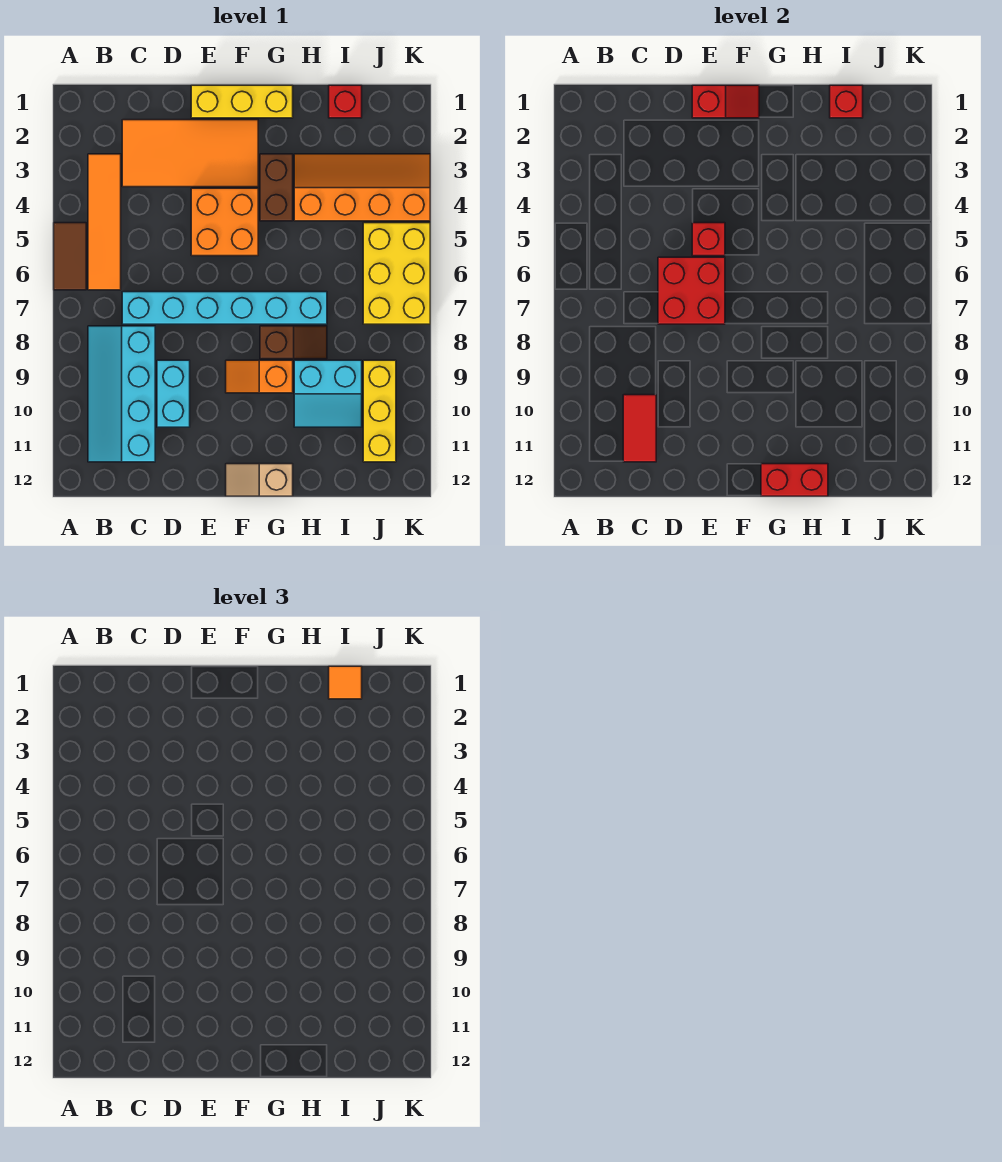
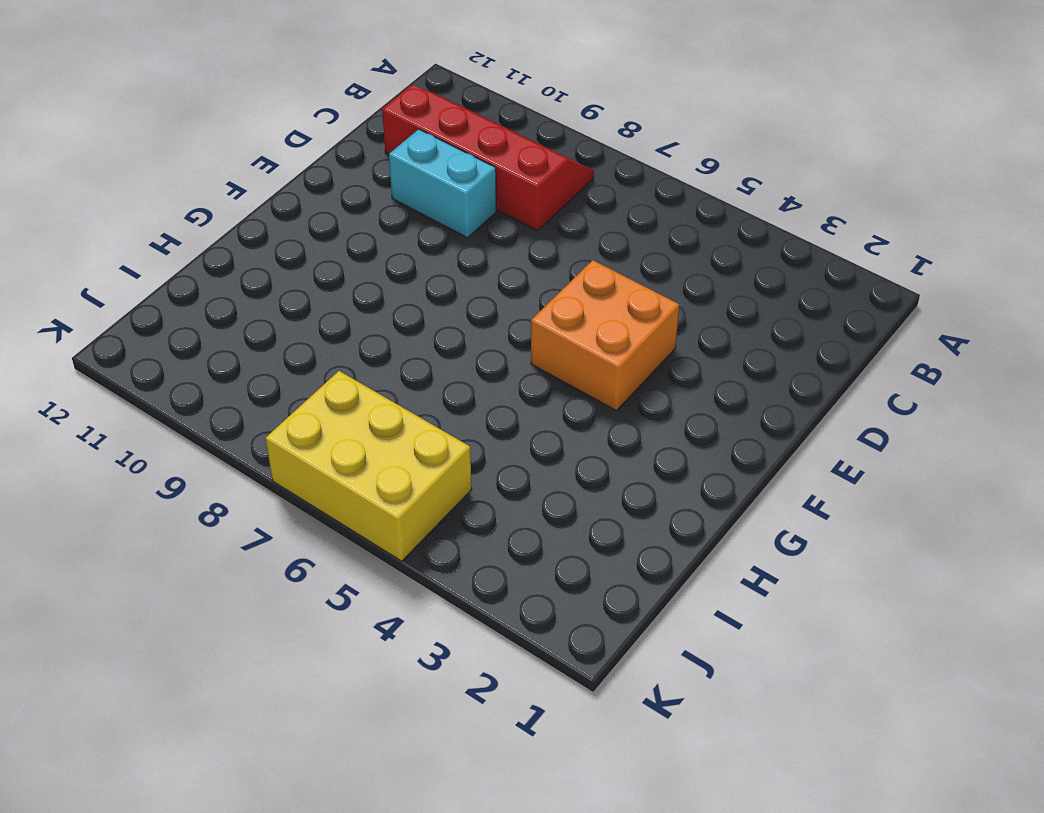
red slope B8:C11 level 1 top C -> cyan slope B8:C11 level 1 top C
none -> brown tile A5:A6 level 1
none -> orange tile B3:B6 level 1
none -> orange tile C2:F3 level 1

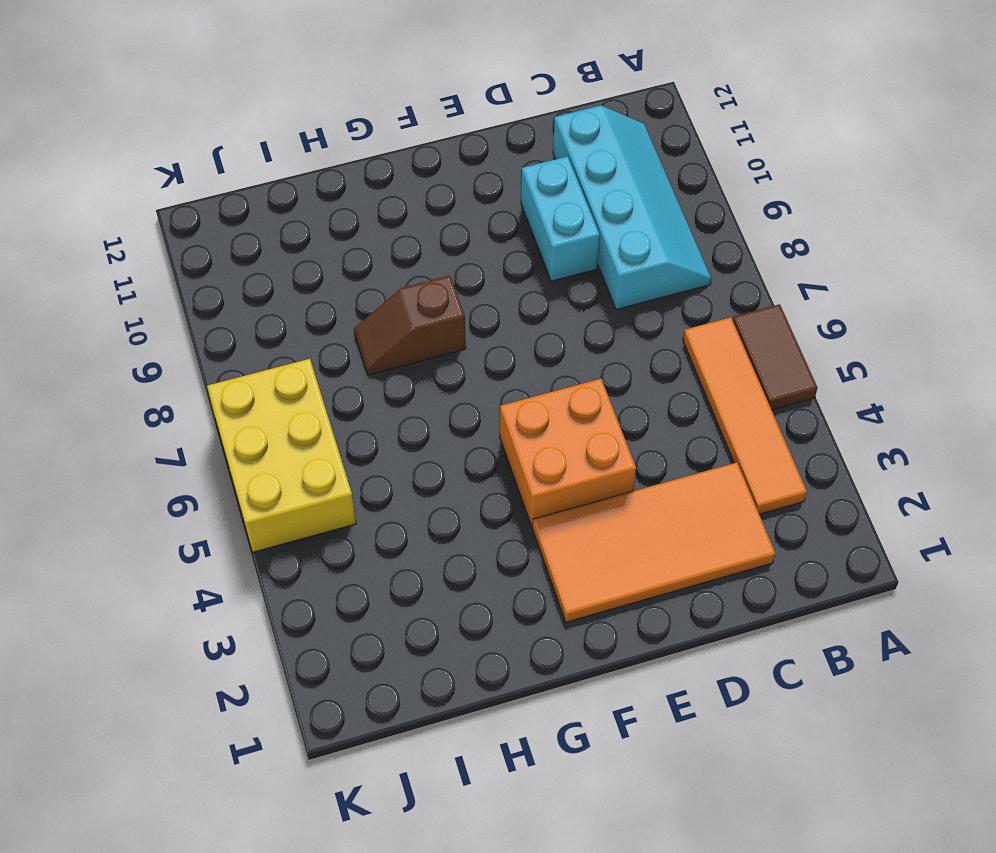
none -> cyan brick C7:H7 level 1
none -> yellow brick E1:G1 level 1
none -> orange slope F9:G9 level 1 top G

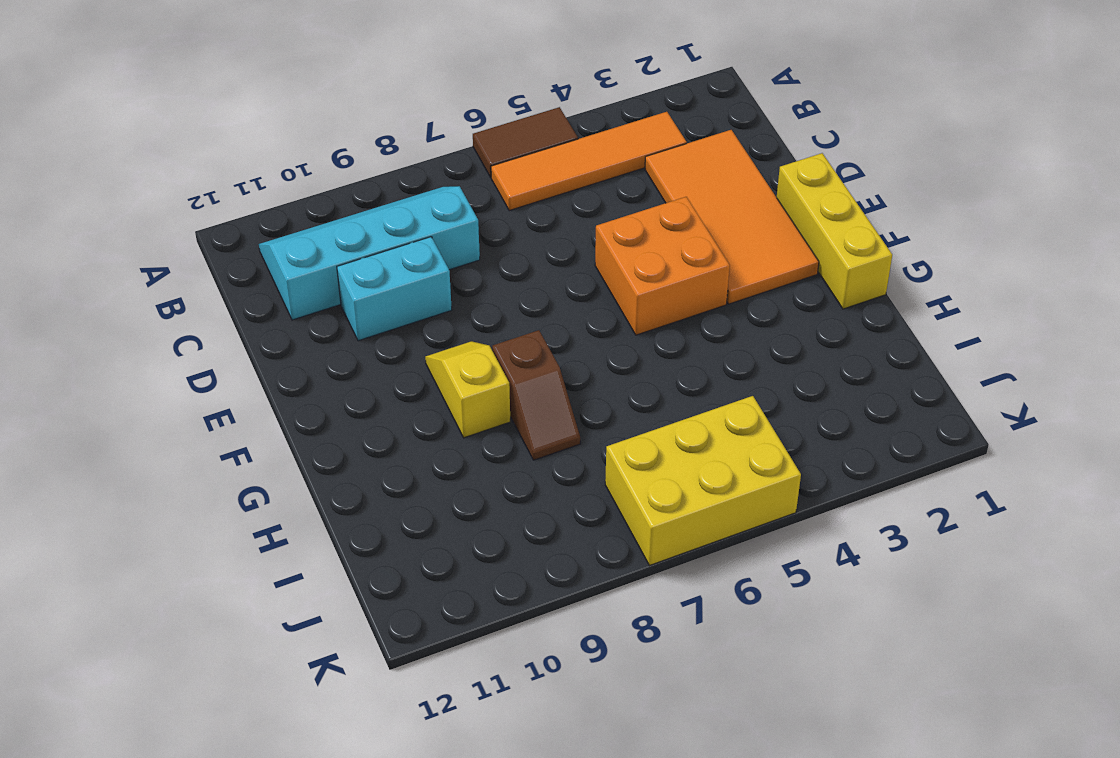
yellow slope F9:G9 level 1 top G -> orange slope F9:G9 level 1 top G
none -> cyan brick C7:H7 level 1
none -> tan slope F12:G12 level 1 top G
none -> brown brick G3:G4 level 1

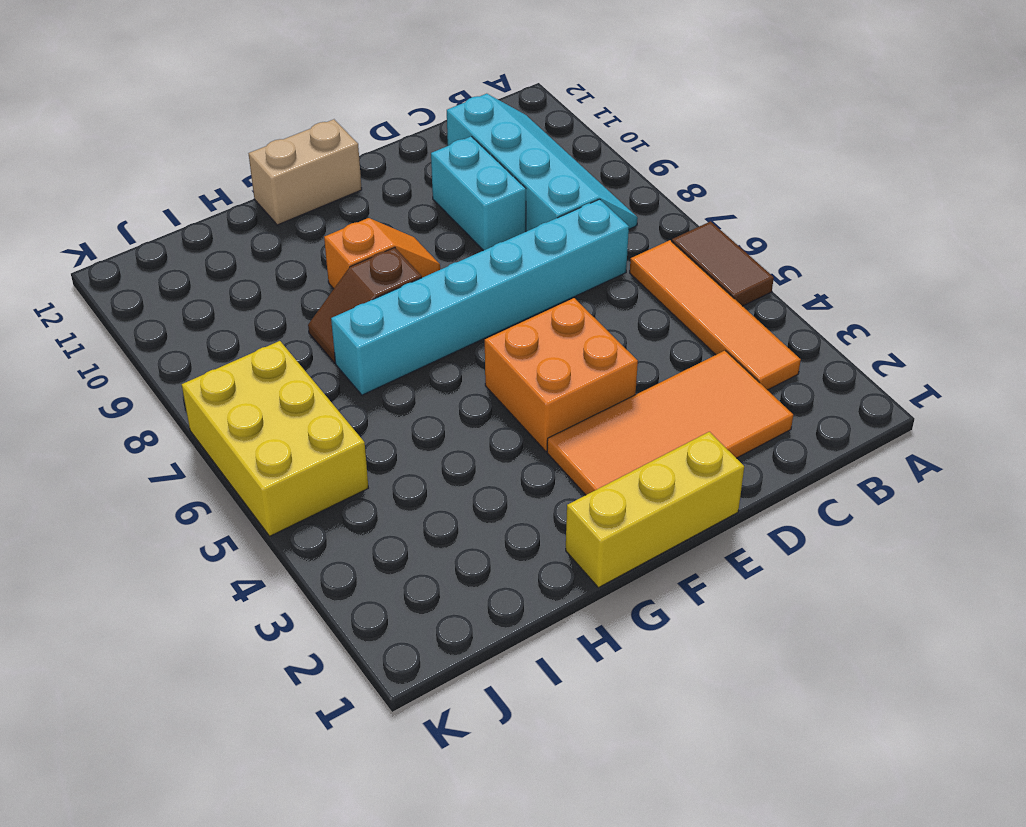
tan brick F12:G12 level 1 -> tan slope F12:G12 level 1 top G
none -> brown brick G3:G4 level 1
none -> orange slope H3:K4 level 1 top 4
none -> cyan slope H9:I10 level 1 top 9

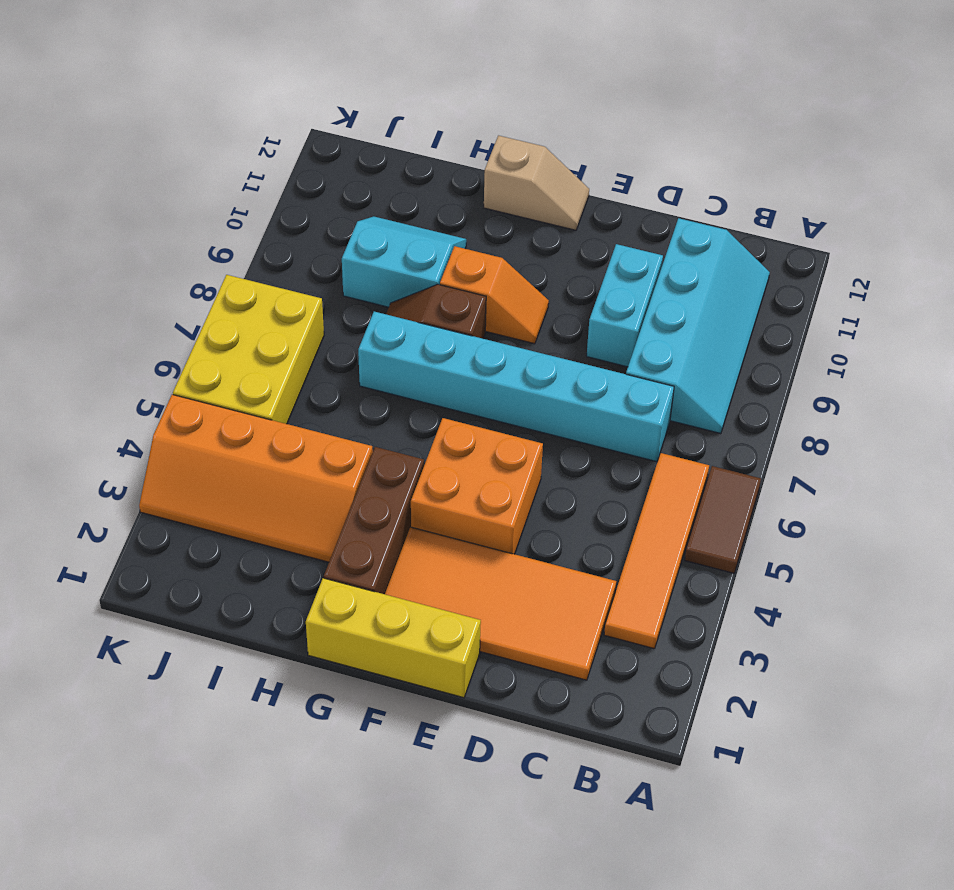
brown brick G2:G4 level 1 -> brown brick G3:G4 level 1
none -> red brick I1 level 1
none -> yellow brick J9:J11 level 1
none -> red tile C10:C11 level 2

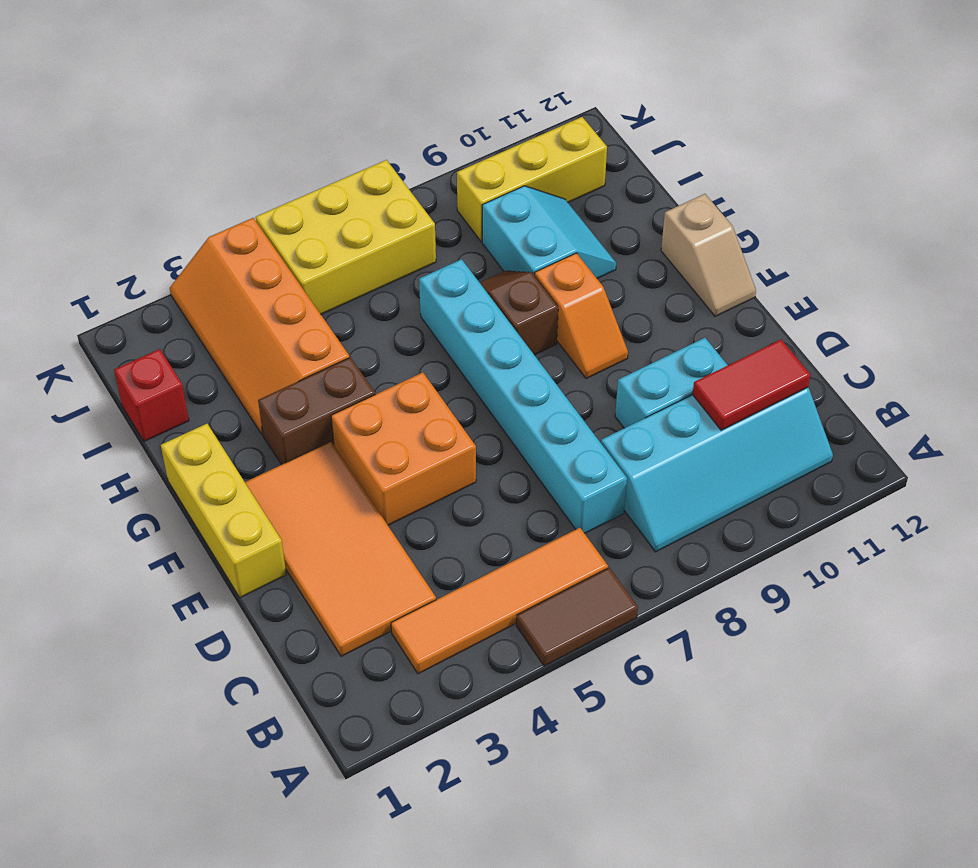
none -> red brick D6:E7 level 2
none -> red slope E1:F1 level 2 top E
none -> red brick E5 level 2

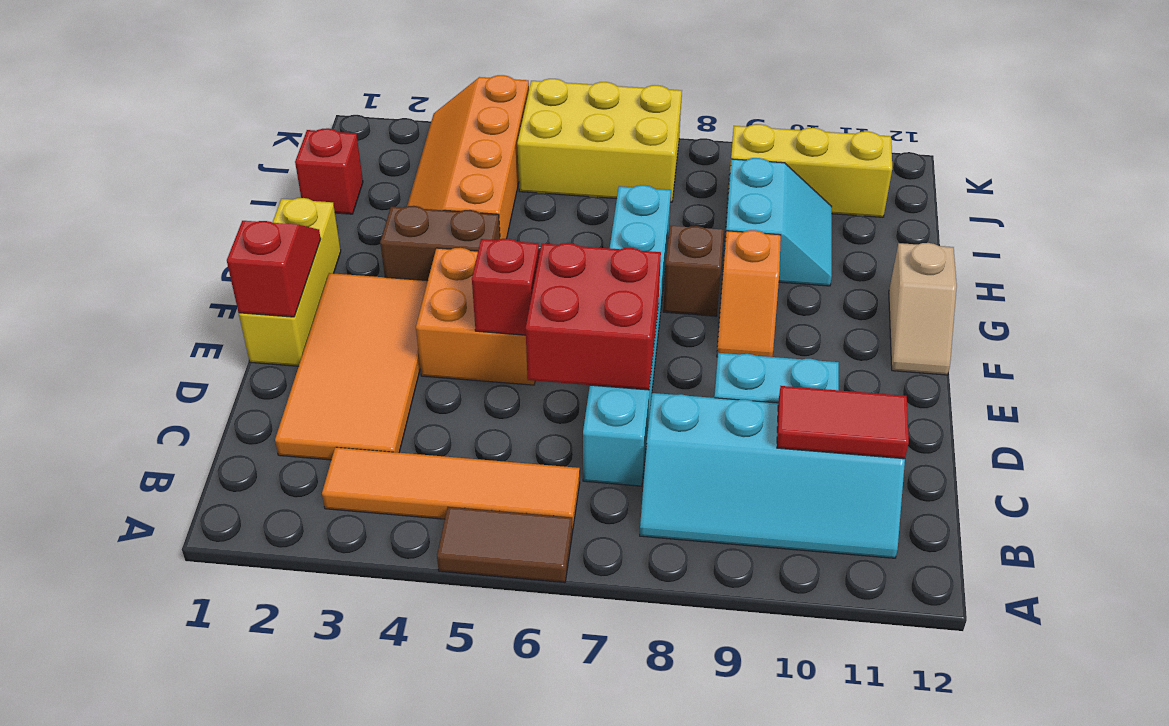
none -> red brick G12:H12 level 2
none -> red brick I1 level 2
none -> orange tile I1 level 3

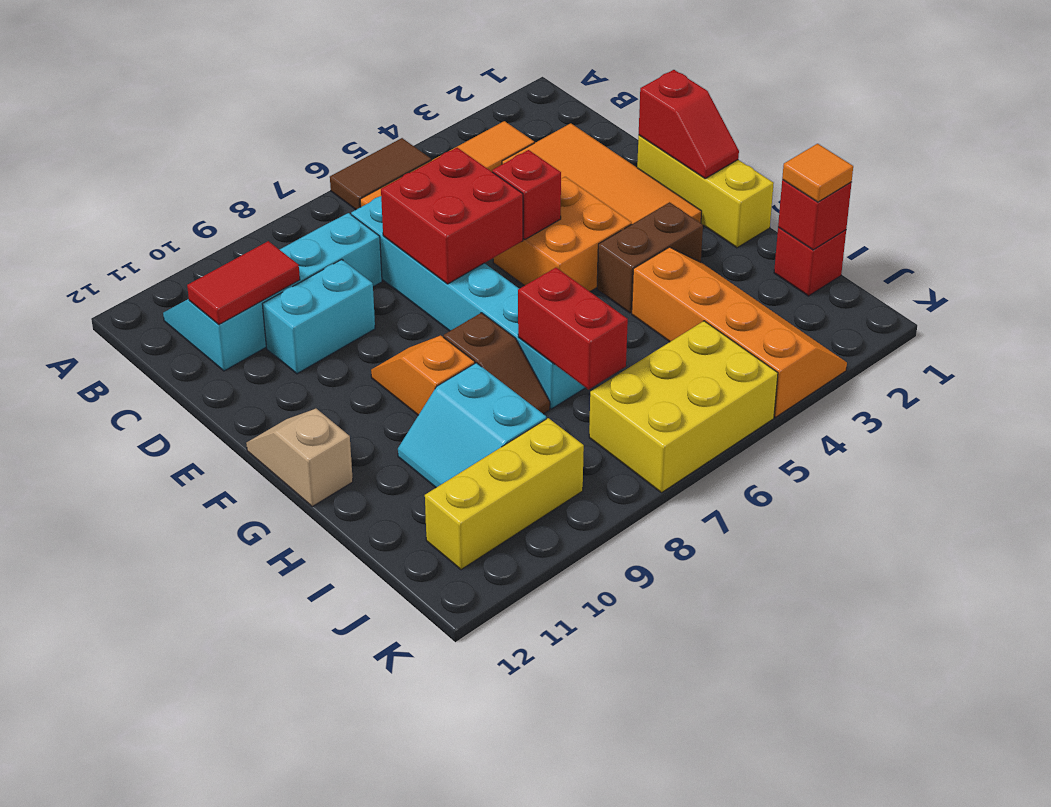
red brick H7:I7 level 2 -> red brick G12:H12 level 2

